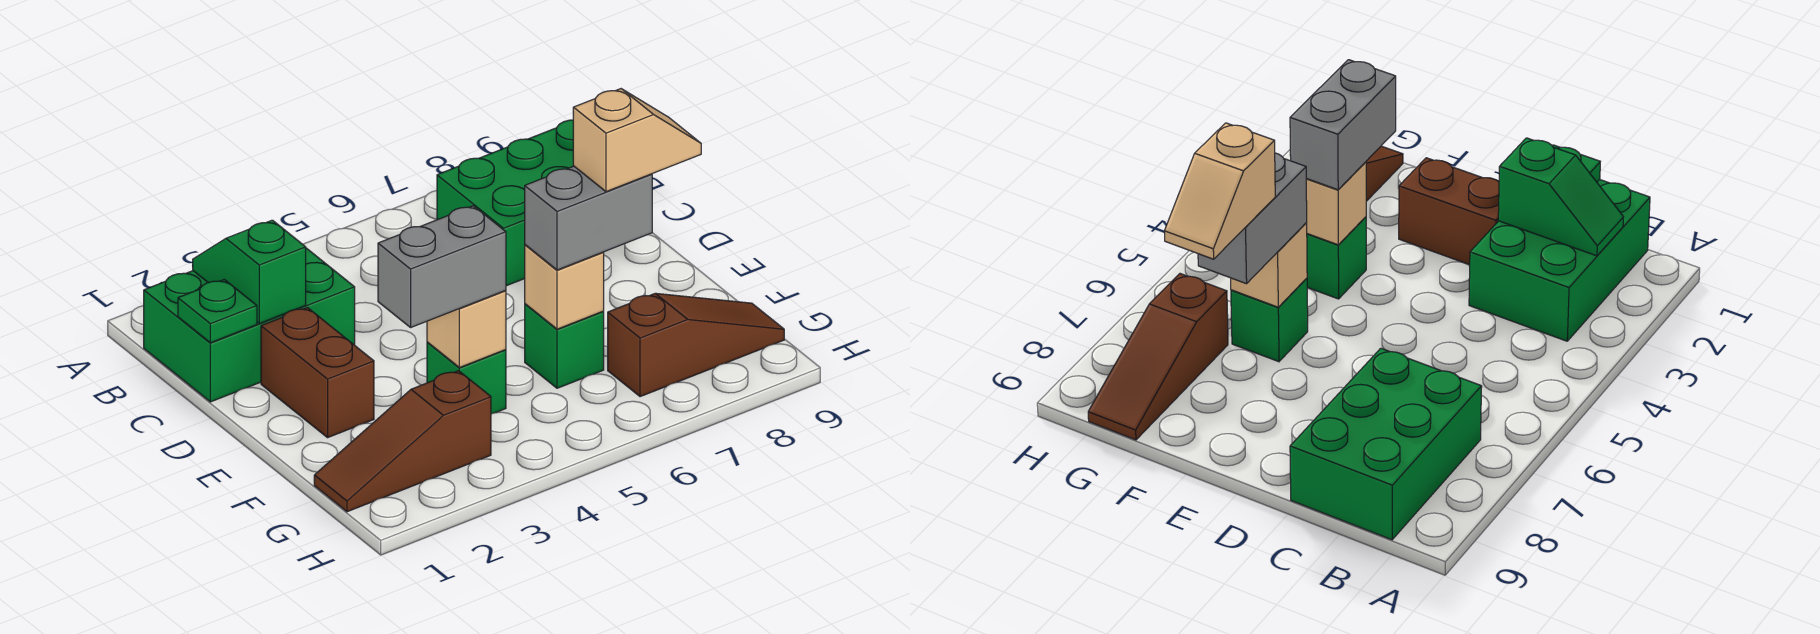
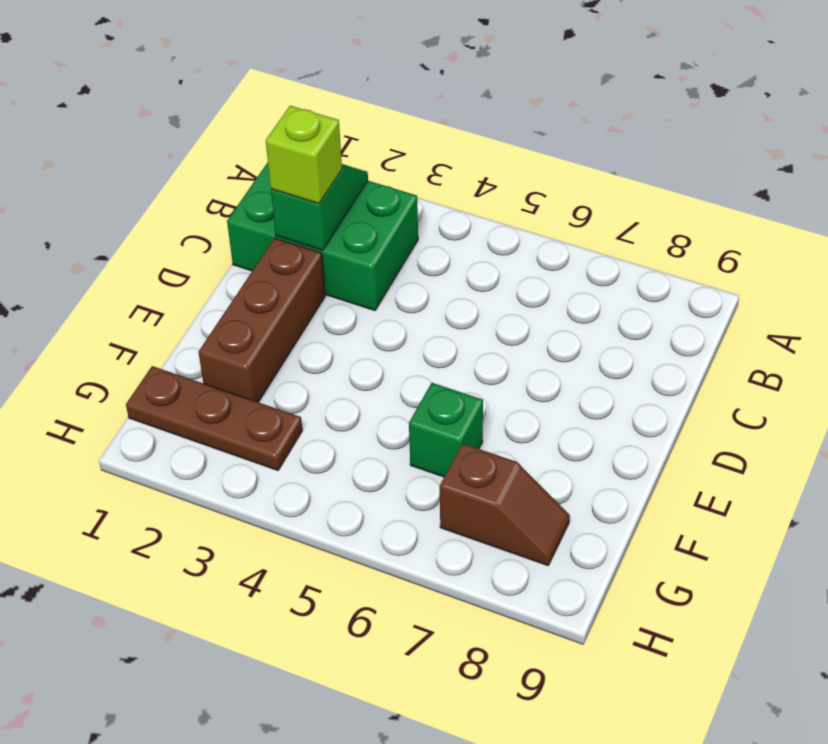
lime brick C2 level 3 -> none
brown brick D2:F2 level 1 -> brown brick D2:E2 level 1
brown plate G1:G3 level 1 -> brown slope G1:G3 level 1 top 3
brown slope G7:G8 level 1 top 7 -> brown slope G7:G9 level 1 top 7
none -> green brick B7:C9 level 1
none -> green brick F4 level 1
none -> green plate C1 level 2

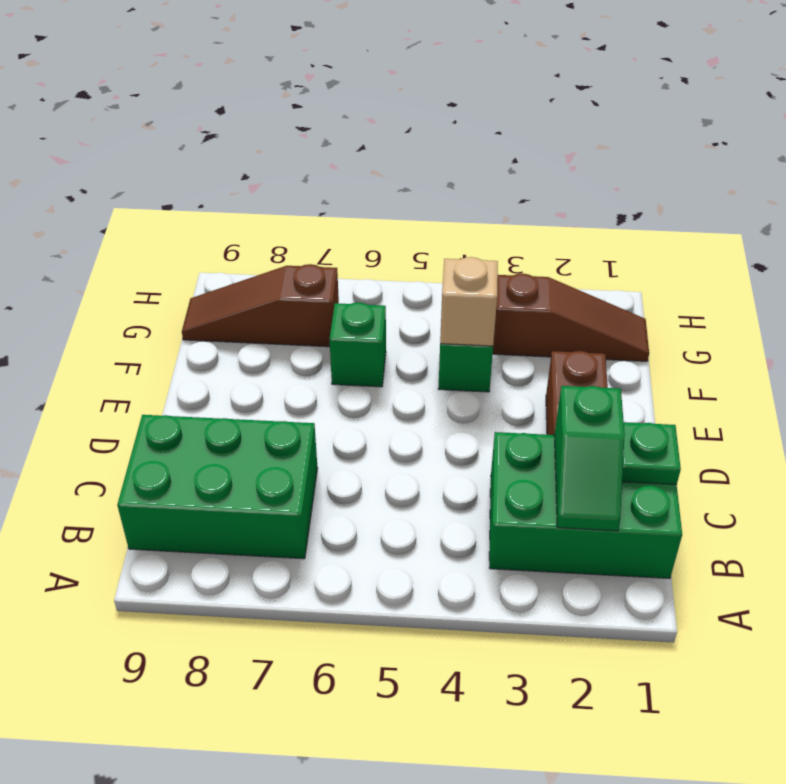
none -> tan brick F6 level 2
none -> grey brick F3:F4 level 3
none -> grey brick F6:F7 level 3

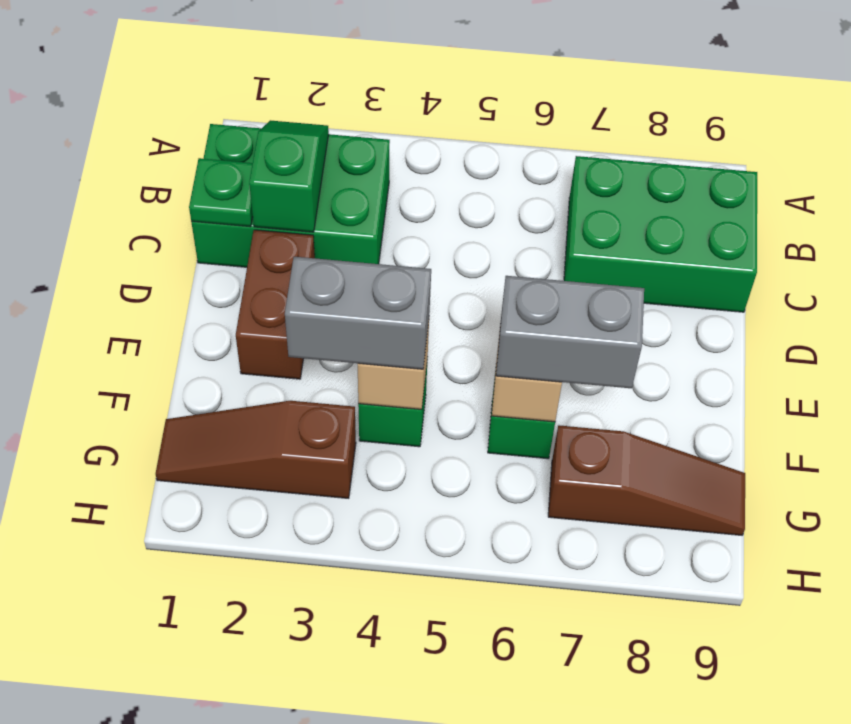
none -> tan slope F7:F8 level 4 top 7

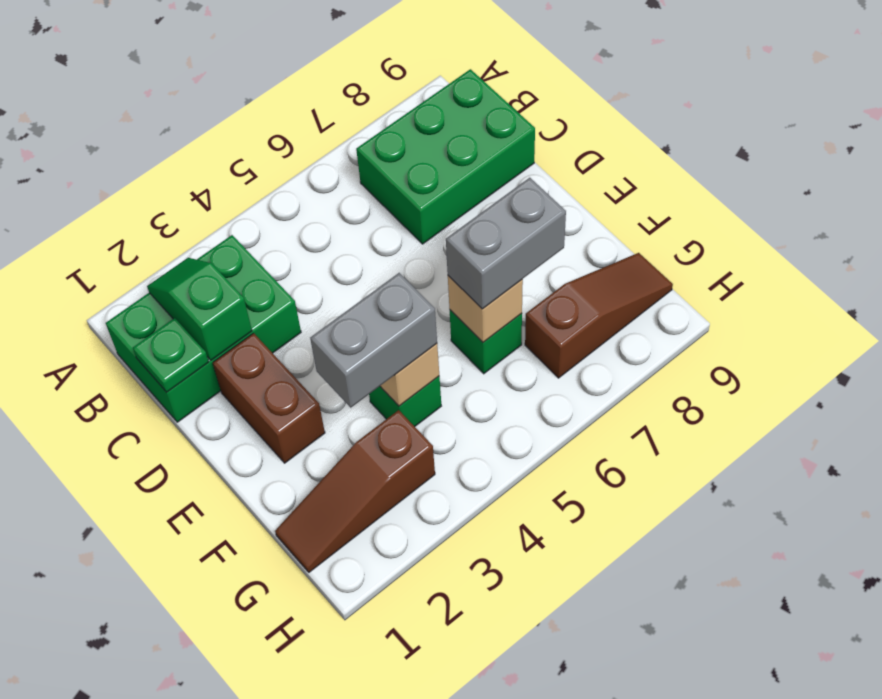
none -> tan slope F7:F8 level 4 top 7

